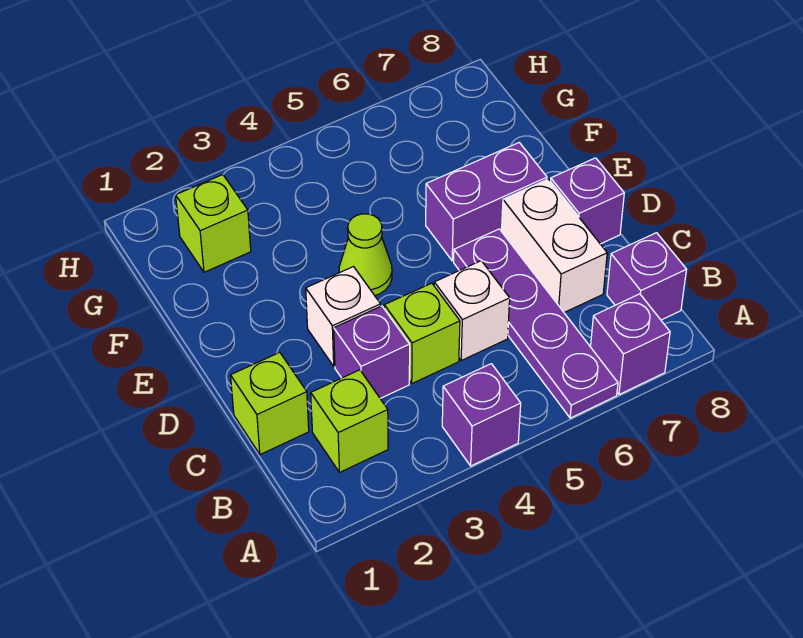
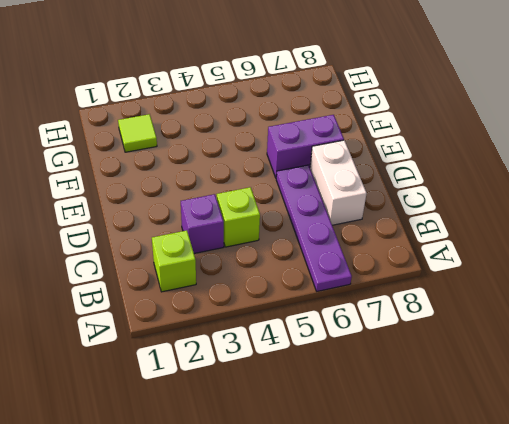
lime tile G2 level 1 -> lime brick G2 level 1
none -> purple brick A4 level 1
none -> purple brick A7 level 1
none -> purple brick B8 level 1

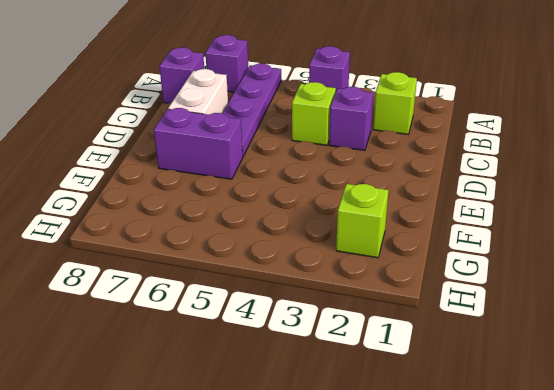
none -> lime brick C1 level 1
none -> white brick C5 level 1
none -> white brick D3 level 1

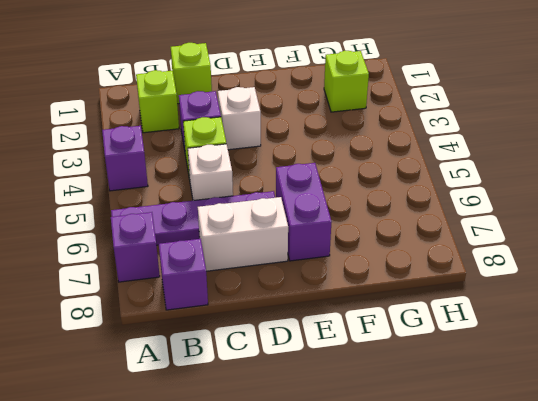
none -> purple brick D8 level 1
none -> lime cone E4 level 1

